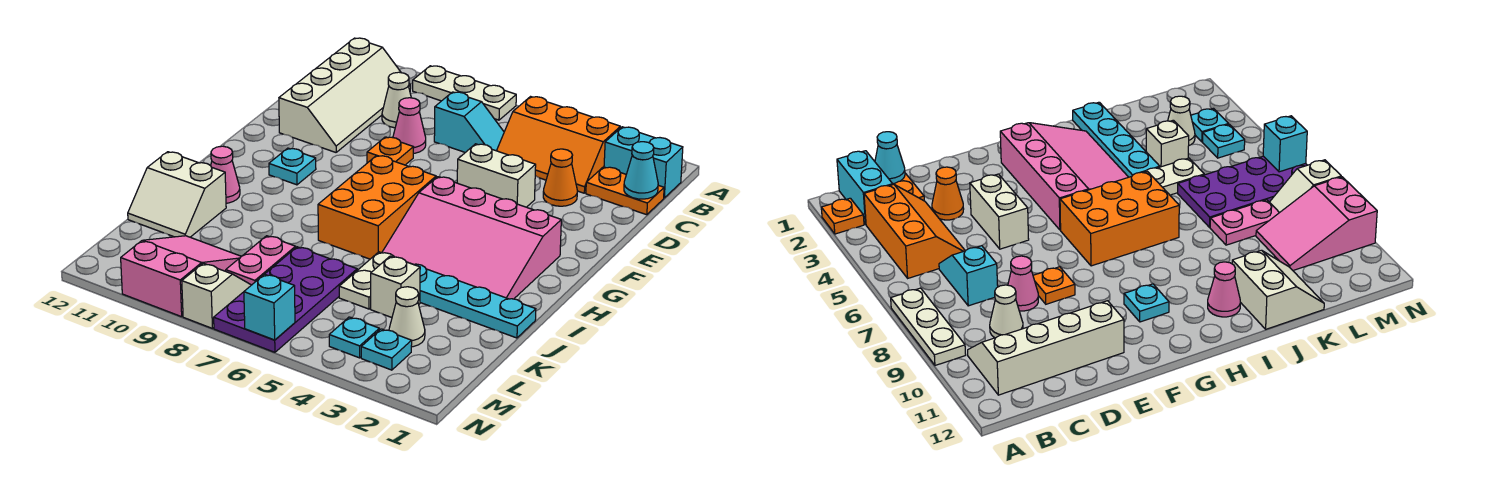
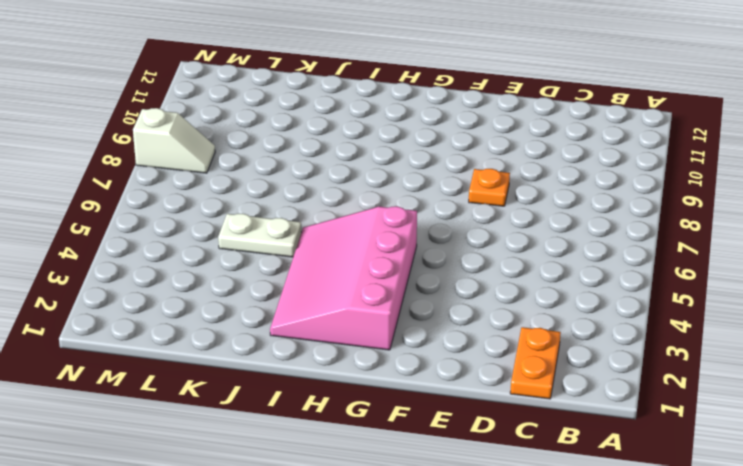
none -> orange plate A2 level 1
none -> white plate A7:A9 level 1
none -> cyan brick B1:B2 level 1

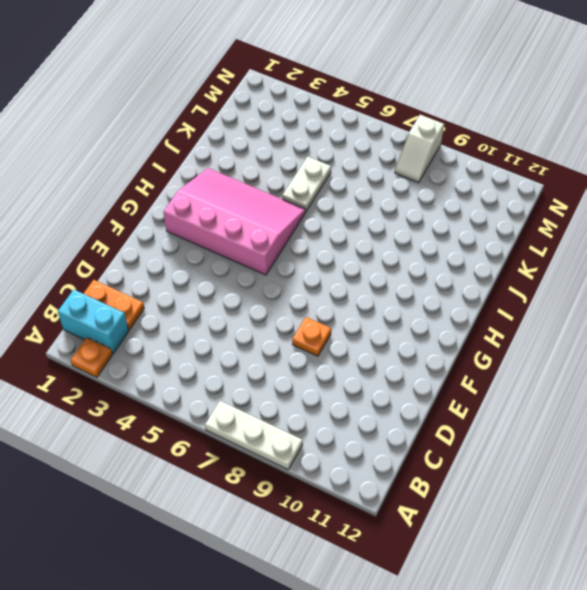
none -> orange slope B3:C5 level 1 top B
none -> white slope B10:E11 level 1 top 11
none -> cyan slope C6:C7 level 1 top 7

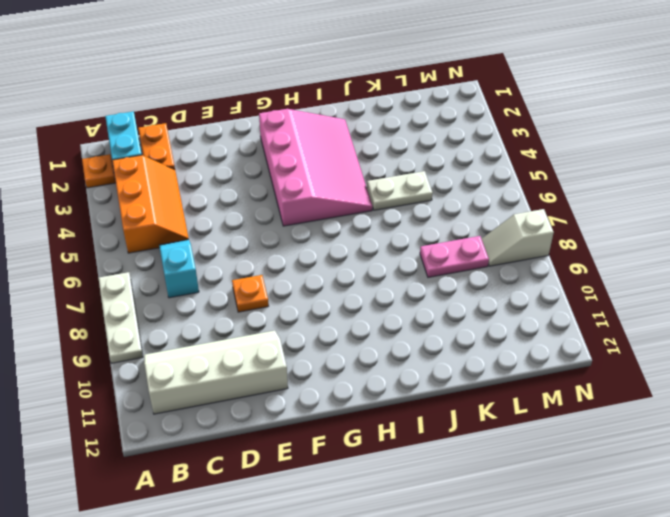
none -> white cone C9 level 1
none -> orange cone D3 level 1
none -> pink cone D8 level 1

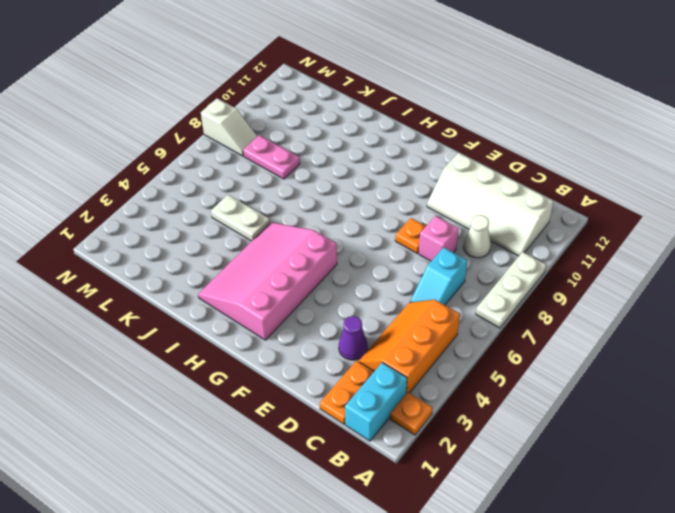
purple cone D3 level 1 -> orange cone D3 level 1
pink brick D8 level 1 -> pink cone D8 level 1
none -> white brick E4:E5 level 1
none -> orange brick G6:I7 level 1
none -> cyan plate G10 level 1

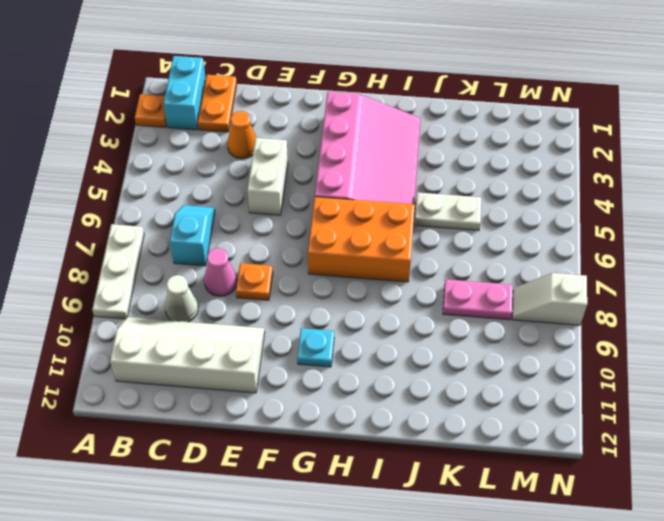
none -> orange slope B3:C5 level 1 top B
none -> pink cone I11 level 1
none -> cyan plate J1:J4 level 1

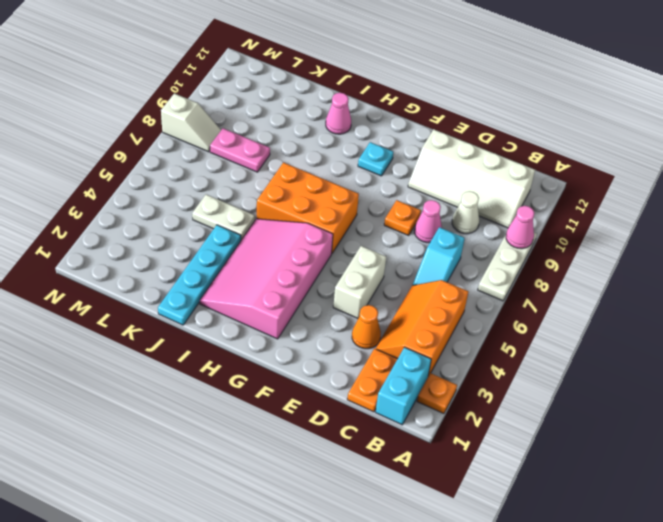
pink cone A9 level 2 -> none
none -> white slope J11:K12 level 1 top J
none -> white brick K4 level 1
none -> purple plate K6:N7 level 1

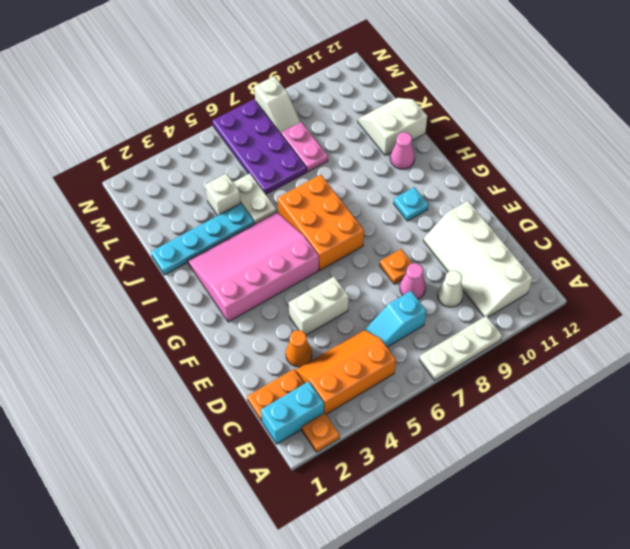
none -> white cone L3 level 1
none -> pink slope L9:N10 level 1 top N
none -> cyan plate M3 level 1

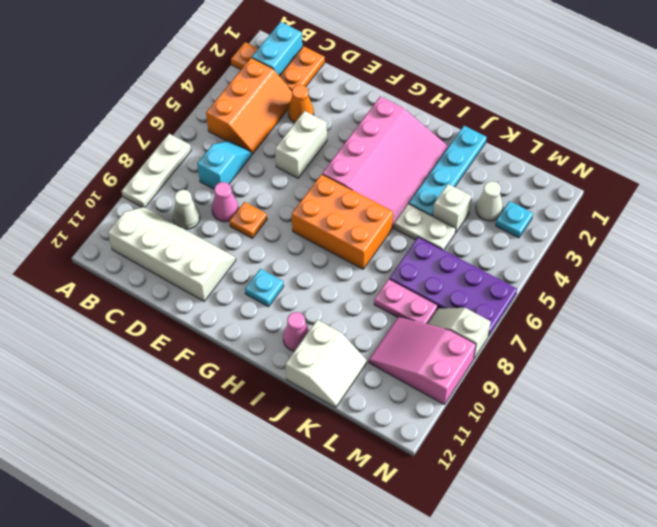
none -> cyan plate M4 level 1
none -> cyan cone C1 level 2
none -> cyan brick N6 level 2

